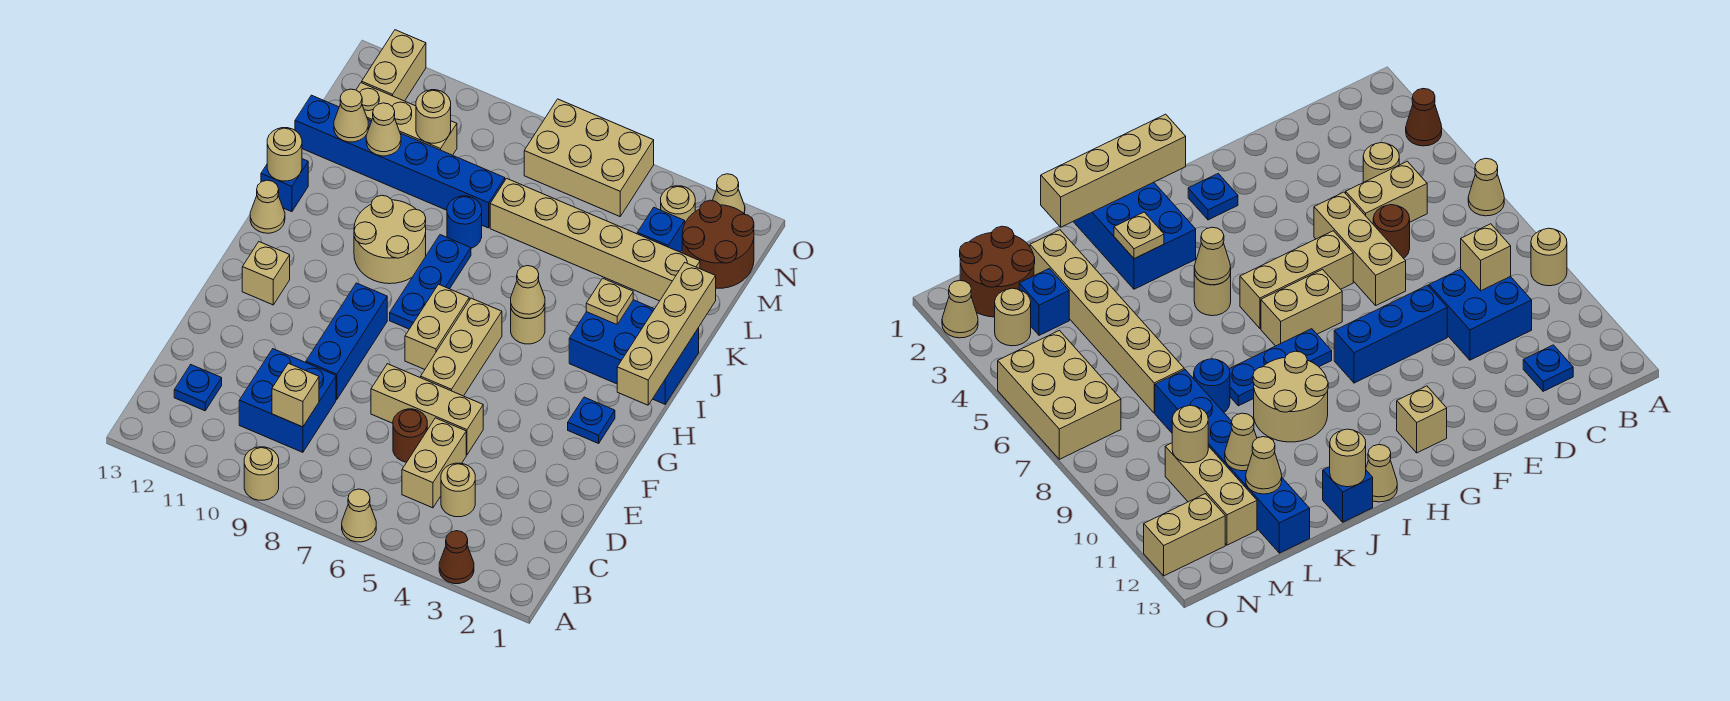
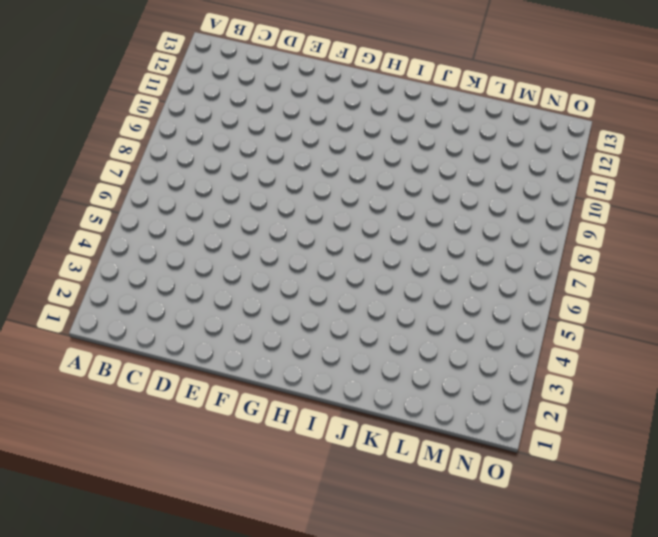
none -> brown cone A3 level 1
none -> tan cone A6 level 1
none -> tan round brick A9 level 1
none -> tan round brick C4 level 1

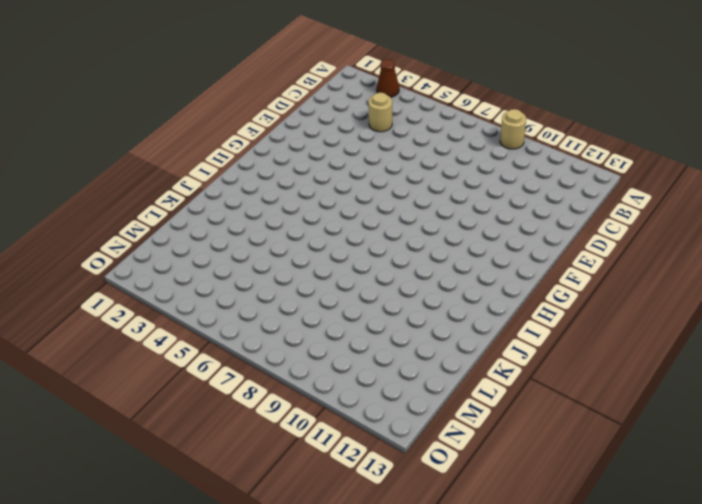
none -> tan cone A6 level 1
none -> tan brick C5:D5 level 1
none -> blue brick C9:D10 level 1
none -> blue plate C12 level 1

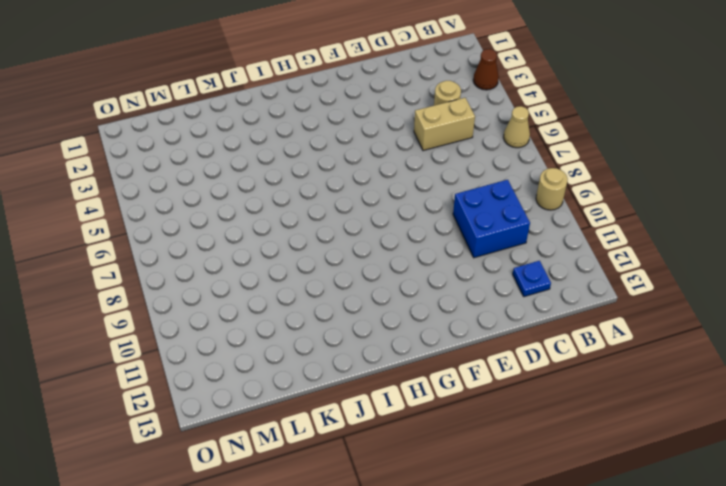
none -> brown round brick D6 level 1
none -> tan brick E5:E7 level 1
none -> blue brick E9:G9 level 1
none -> tan brick F6:H6 level 1

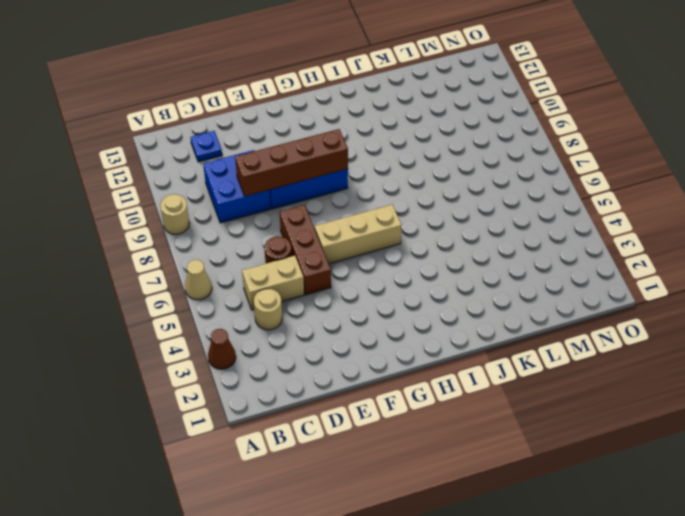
brown brick D9:G9 level 2 -> none
brown brick E5:E7 level 1 -> tan brick E5:E7 level 1
none -> blue plate G2 level 1
none -> tan brick G7:H7 level 1
none -> tan brick G12 level 1
none -> blue plate H8:J8 level 1

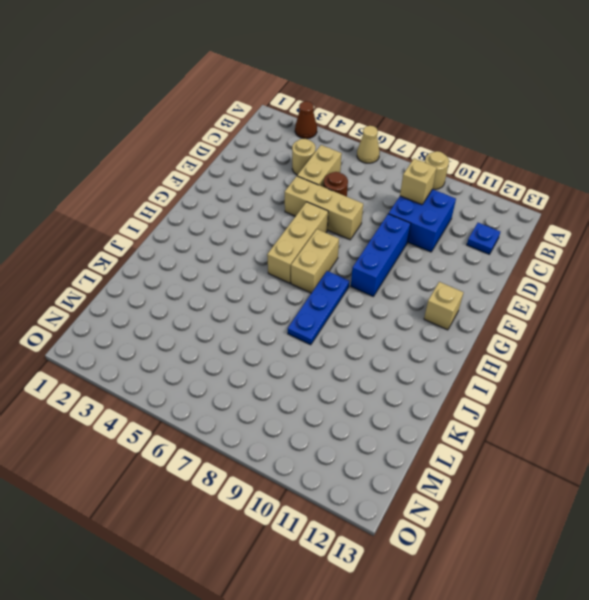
none -> blue plate G2 level 1
none -> blue brick I1:J3 level 1
none -> tan round brick I5 level 1
none -> tan round brick I9:J10 level 1

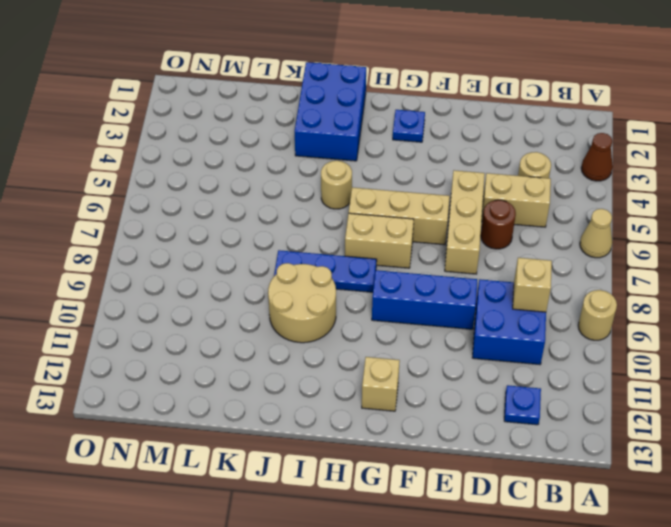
none -> tan cone I13 level 1
none -> blue brick J13 level 1
none -> blue round brick K8 level 1
none -> tan brick L2:L7 level 1

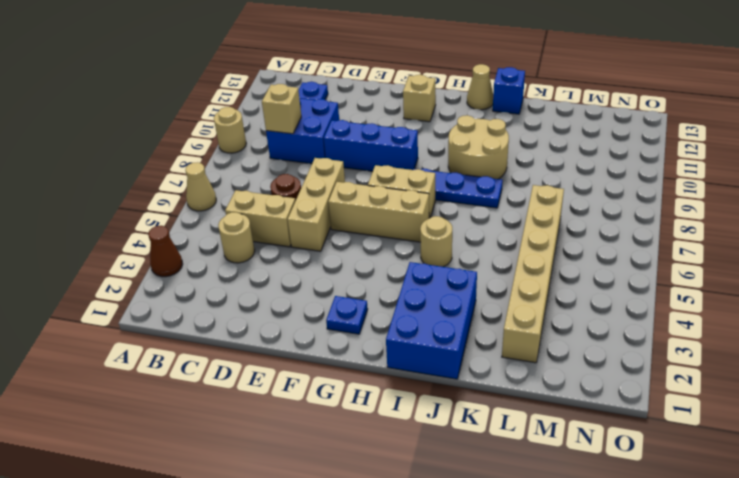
none -> blue round brick K8 level 1
none -> blue brick L8:L13 level 1
none -> brown round brick M1:N2 level 1
none -> blue brick M3 level 1

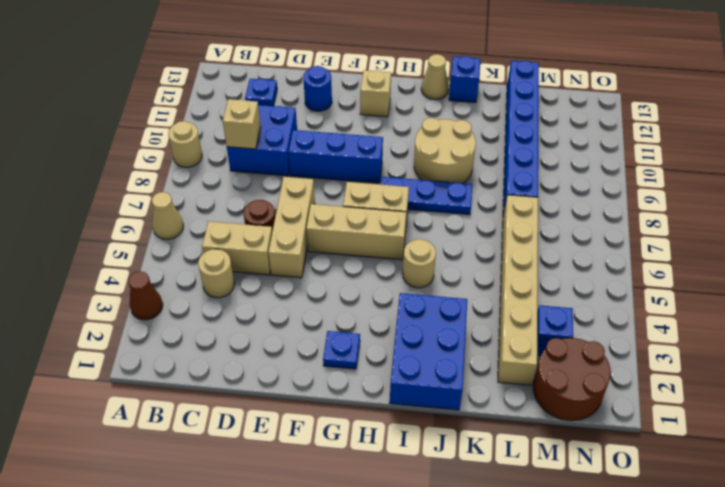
blue round brick E12 level 1 -> blue round brick K8 level 1
none -> tan brick M10:M12 level 1
none -> tan round brick N3 level 1
none -> tan brick N5:O7 level 1
none -> tan brick N12:O12 level 1

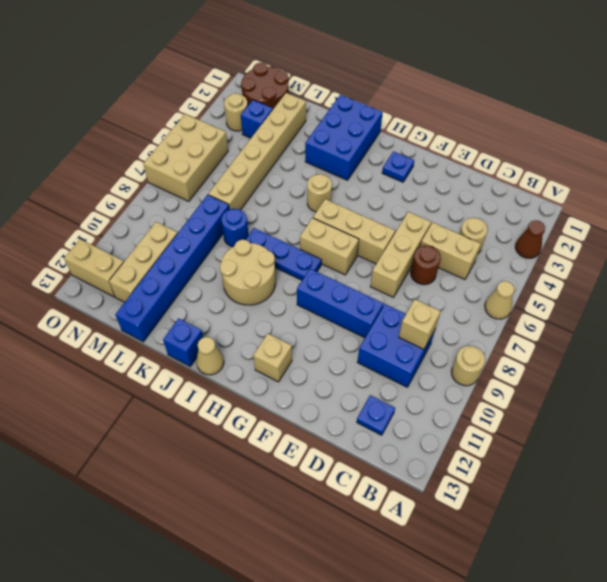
none -> tan cone O2 level 1
none -> tan brick H1:K1 level 2
none -> tan cone I5 level 2
none -> tan plate J3 level 2

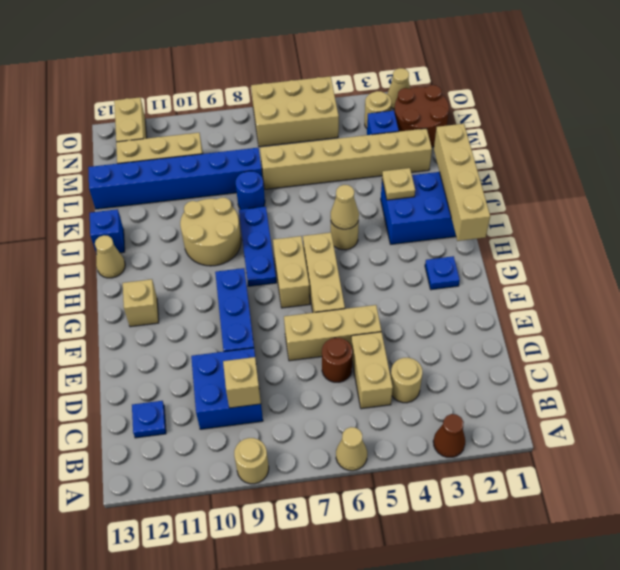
none -> tan round brick J13 level 2
none -> tan cone L11 level 2
none -> tan cone L12 level 2
none -> tan round brick M10 level 2

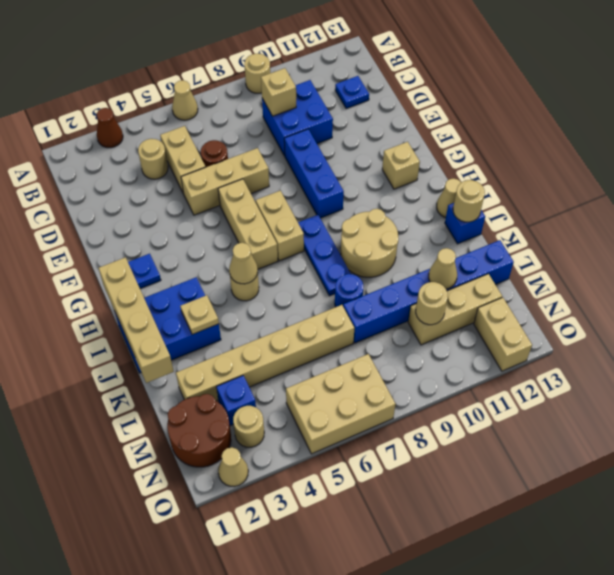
none -> tan cone L12 level 2

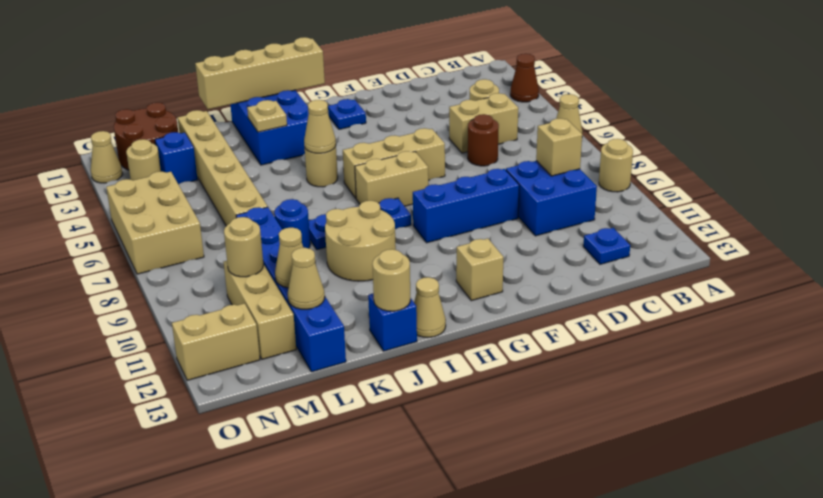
none -> tan brick E5:E7 level 1

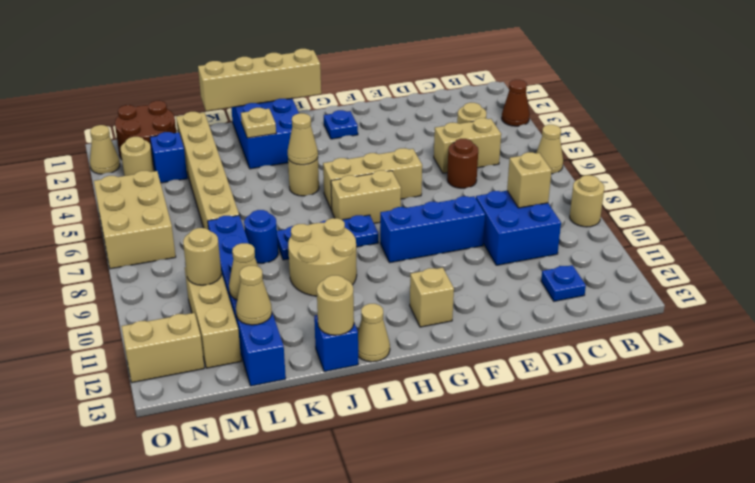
none -> tan brick E5:E7 level 1

